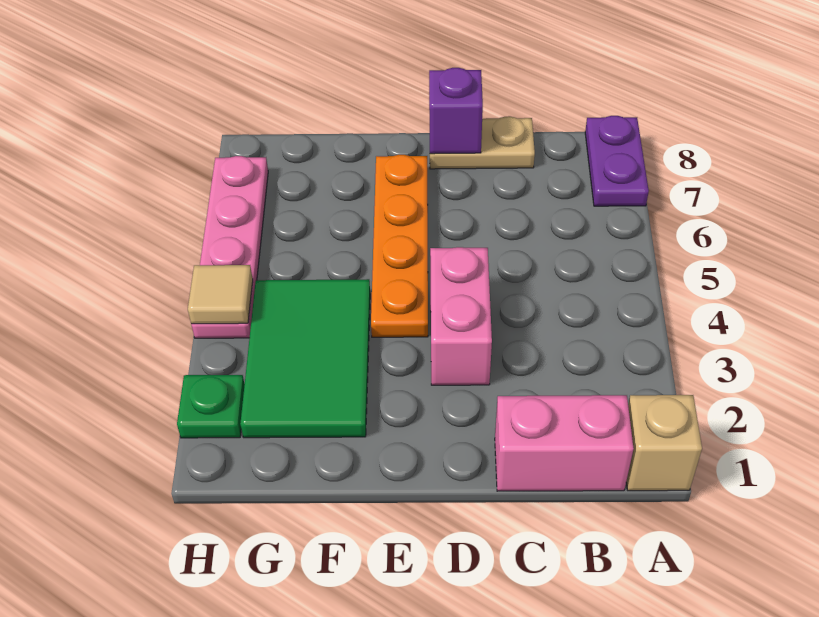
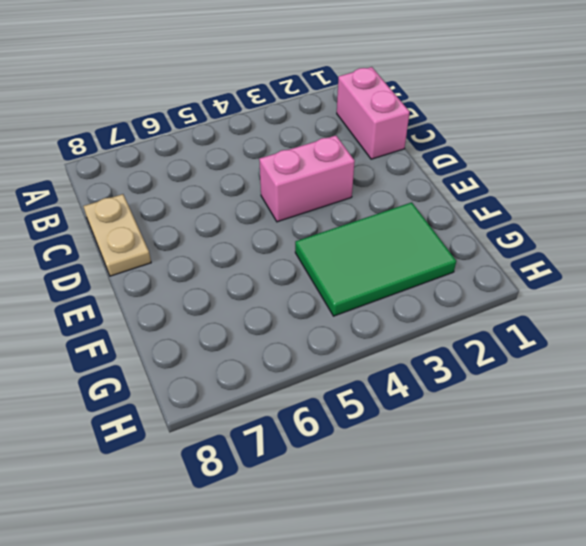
none -> tan brick A1 level 1
none -> purple plate A7:A8 level 1

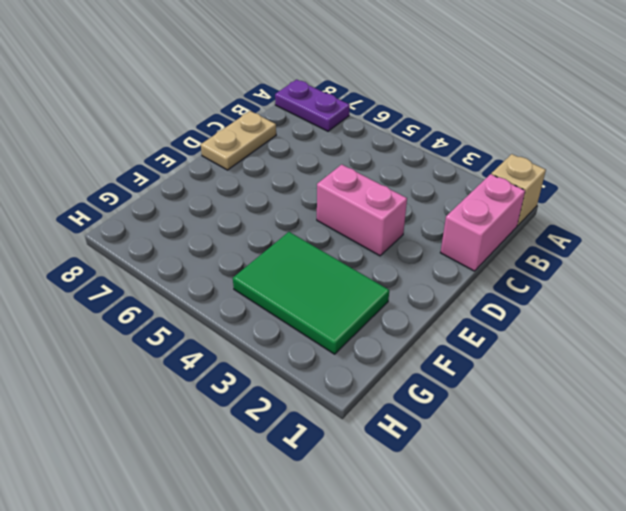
none -> orange plate E4:E7 level 1
none -> green plate H2 level 1

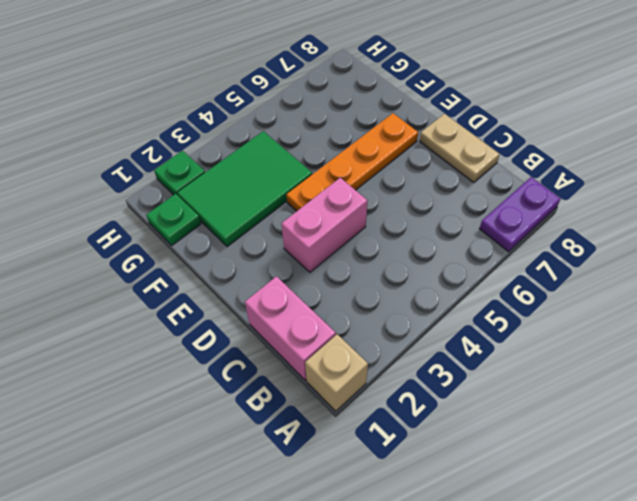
green plate G1 level 1 -> none
none -> pink plate H4:H7 level 1
none -> purple brick D8 level 2

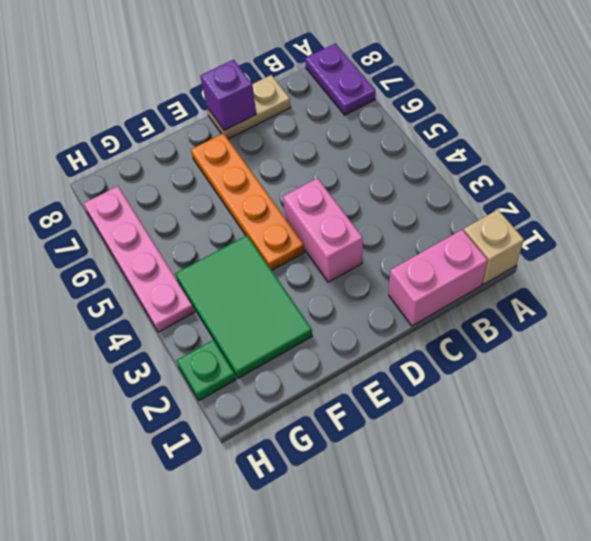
none -> tan tile H4 level 2

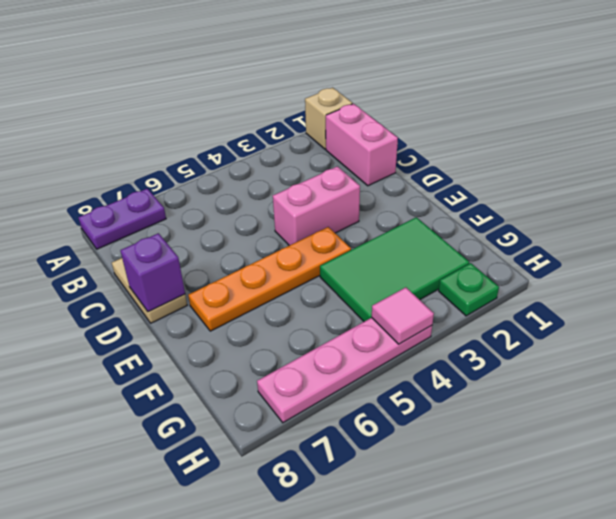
pink tile H4 level 2 -> tan tile H4 level 2

